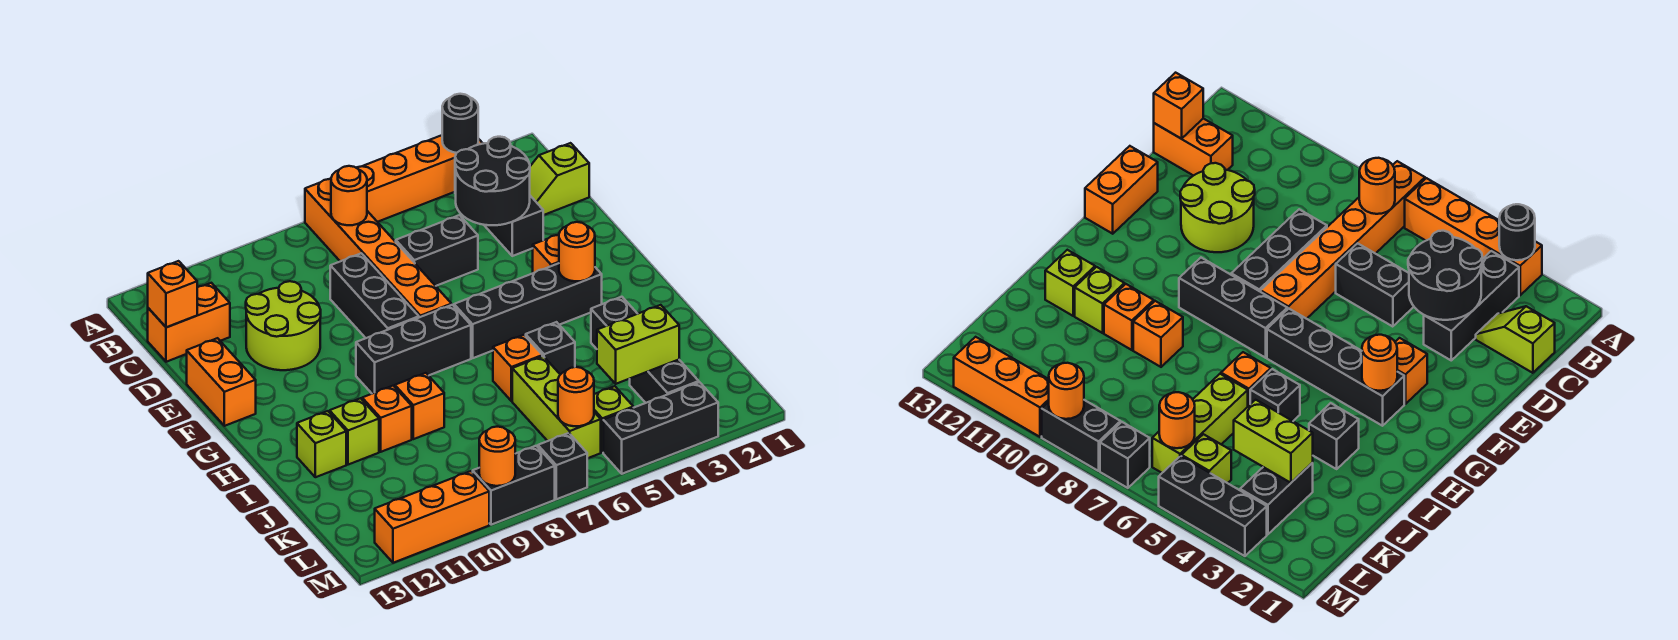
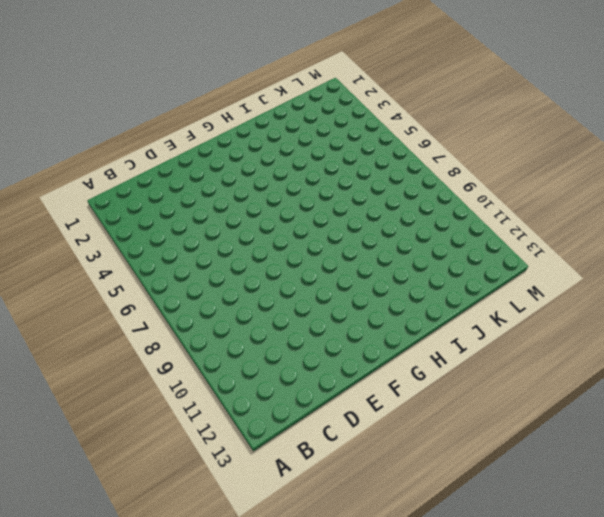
none -> orange brick A3:A6 level 1
none -> orange brick A7:F7 level 1
none -> black brick B3:D3 level 1
none -> lime slope C1:C2 level 1 top 1

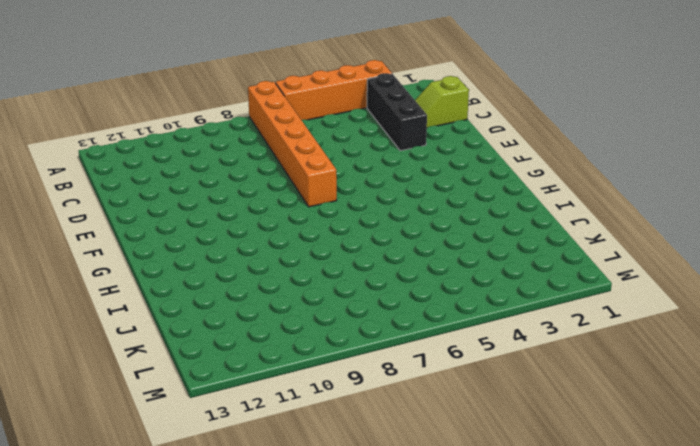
none -> orange brick C12:C13 level 1
none -> black brick D5:D6 level 1
none -> black brick D8:F8 level 1
none -> lime round brick D10:E11 level 1

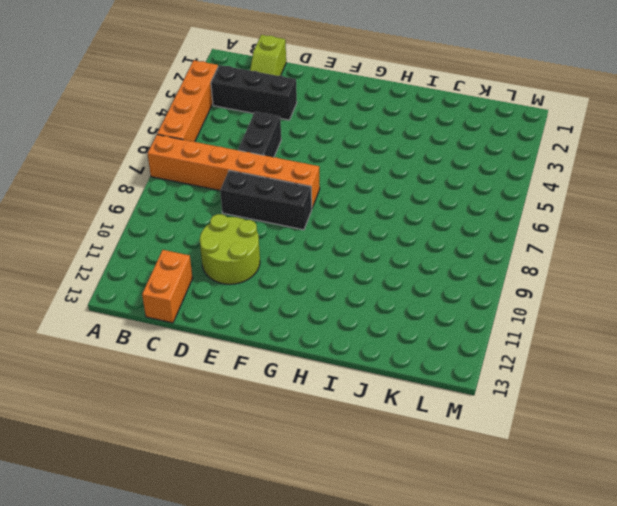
none -> orange brick E13:F13 level 1
none -> orange brick F3 level 1
none -> black brick G3:G6 level 1
none -> black brick G7:G9 level 1

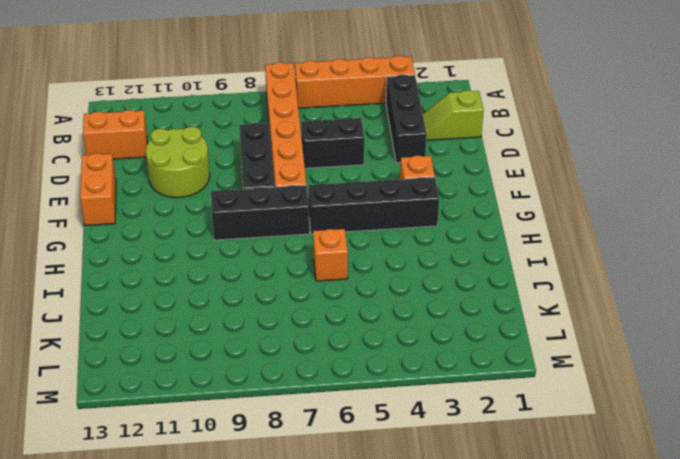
none -> black brick I3 level 1
none -> black brick I5 level 1
none -> orange brick I9 level 1
none -> orange brick I10 level 1

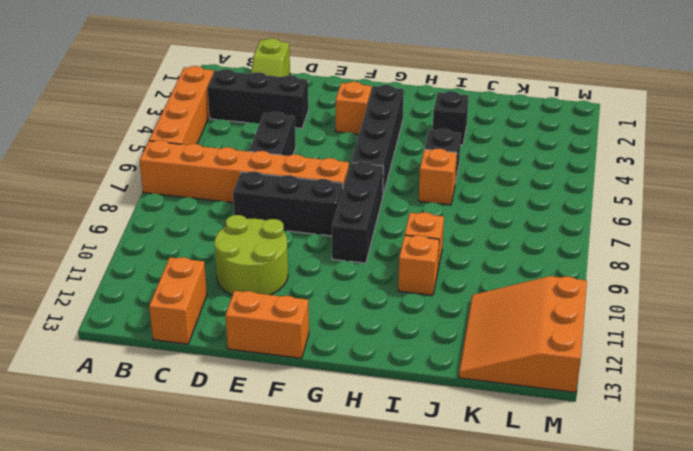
orange slope K11:M13 level 1 top M -> orange brick M10:M12 level 1
none -> lime brick I11 level 1
none -> lime brick I12 level 1
none -> lime brick J6:L6 level 1
none -> black brick K3:L3 level 1

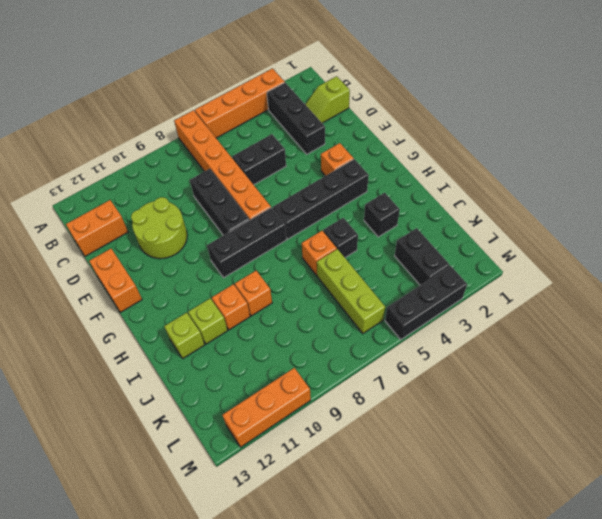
none -> lime brick L5 level 1
none -> black brick M7 level 1
none -> black brick M8:M9 level 1
none -> black round brick A3 level 2

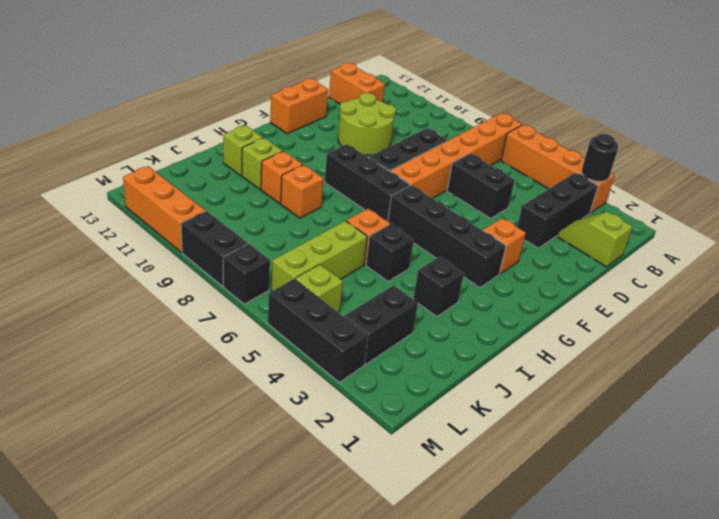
none -> orange round brick B7 level 2
none -> black round brick C3:D4 level 2
none -> orange brick C13 level 2
none -> orange round brick G3 level 2

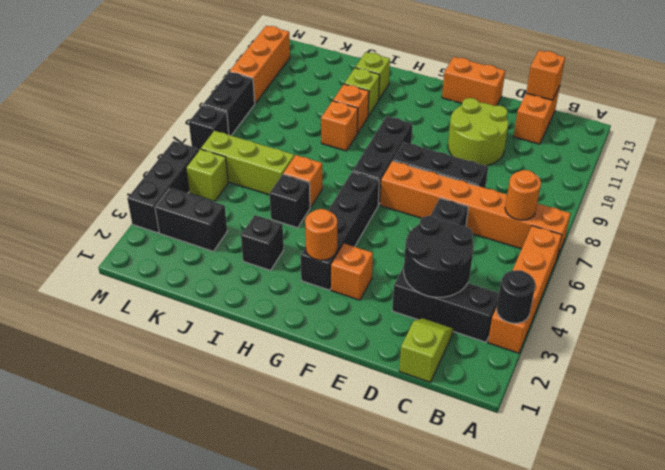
none -> lime brick K3:K4 level 2
none -> orange round brick L6 level 2
none -> orange round brick M9 level 2

